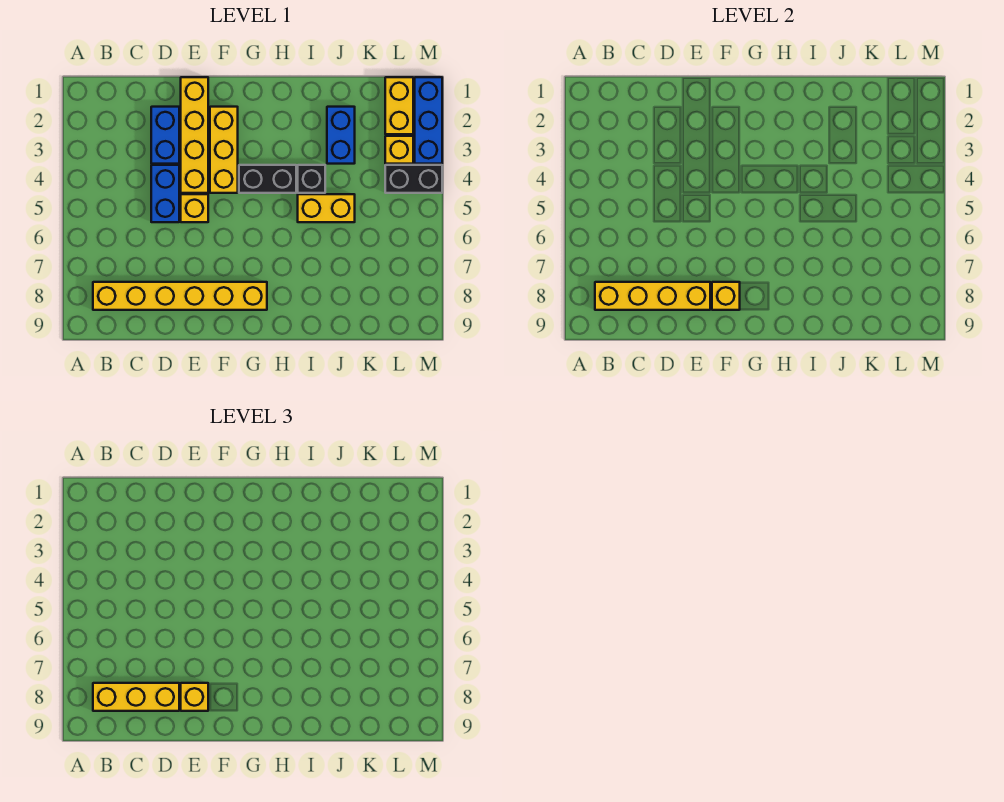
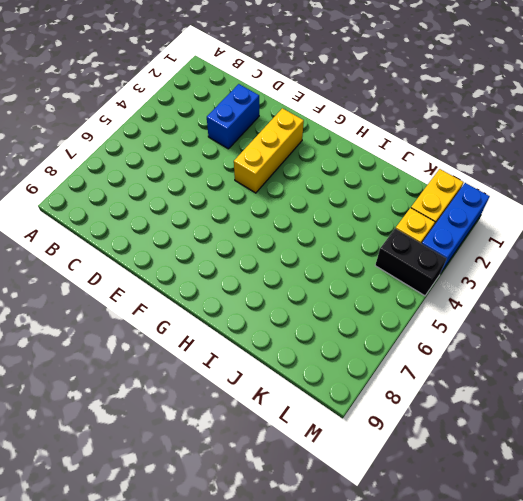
none -> yellow brick B8:G8 level 1
none -> blue brick D4:D5 level 1
none -> yellow brick E1:E4 level 1

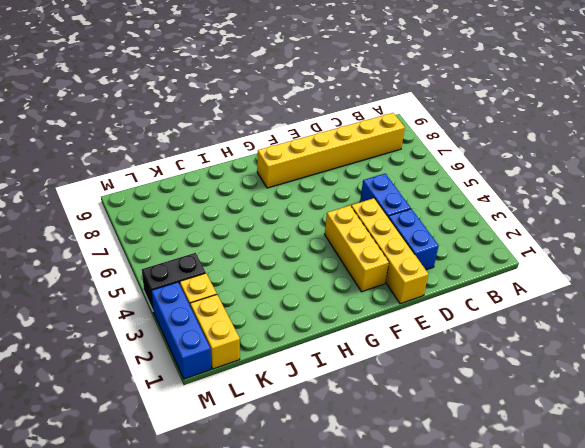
none -> yellow brick E5 level 1
none -> black brick G4:H4 level 1
none -> black brick I4 level 1

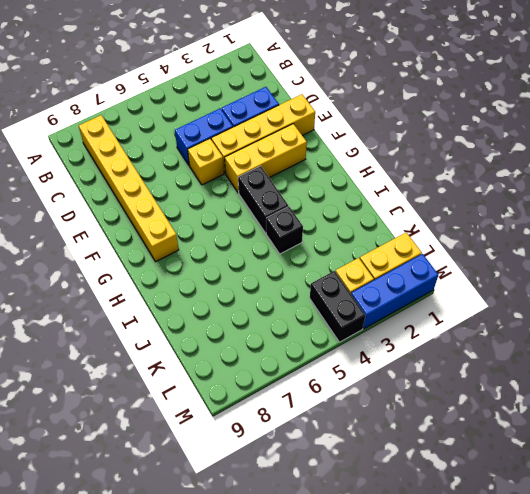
none -> yellow brick I5:J5 level 1
none -> blue brick J2:J3 level 1
none -> yellow brick B8:E8 level 2

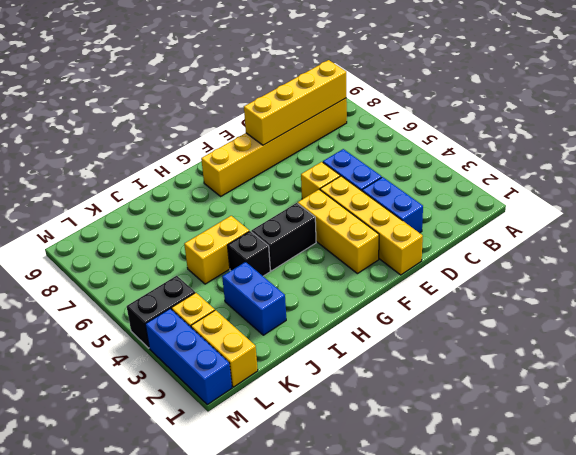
none -> yellow brick F8 level 2
none -> yellow brick B8:D8 level 3
none -> yellow brick E8 level 3

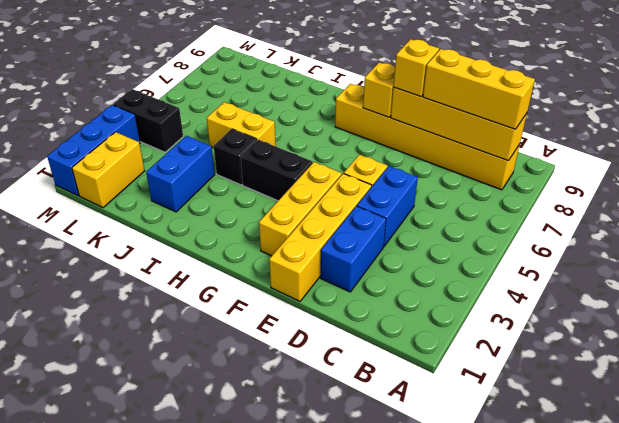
none -> yellow brick L3 level 1

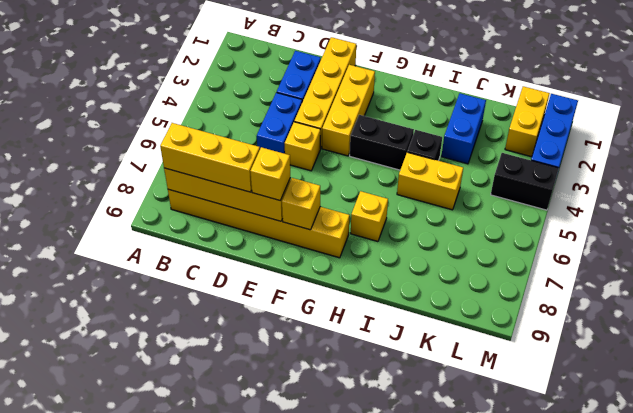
yellow brick H7 level 1 -> yellow brick L3 level 1

